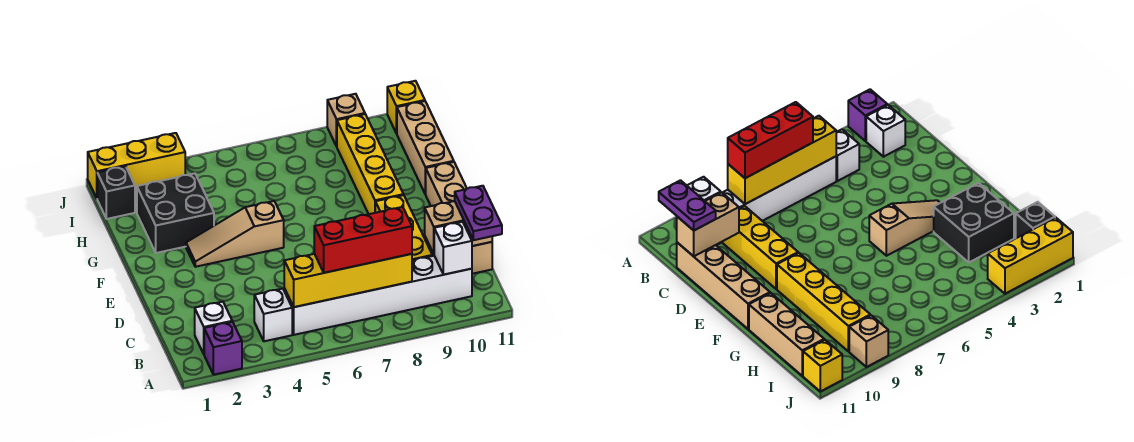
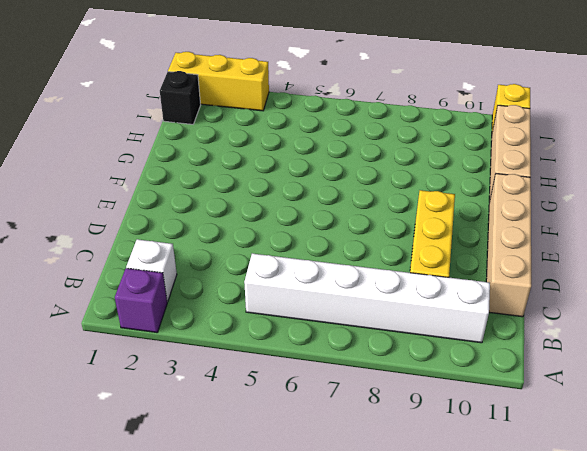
none -> white brick B4 level 1
none -> tan slope F3:F5 level 1 top 5
none -> yellow brick F9:I9 level 1

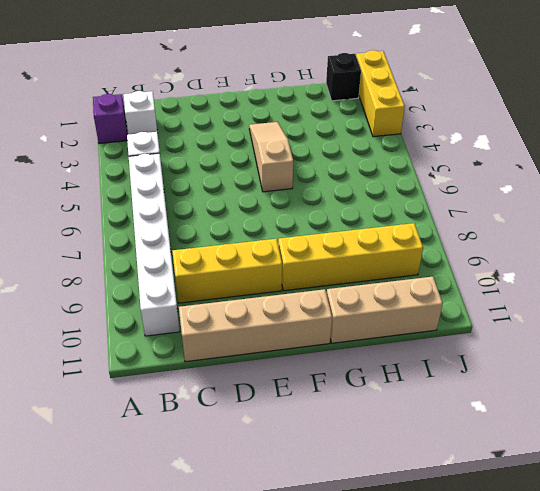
none -> black brick G2:H3 level 1
none -> tan brick J9 level 1
none -> yellow brick J11 level 1

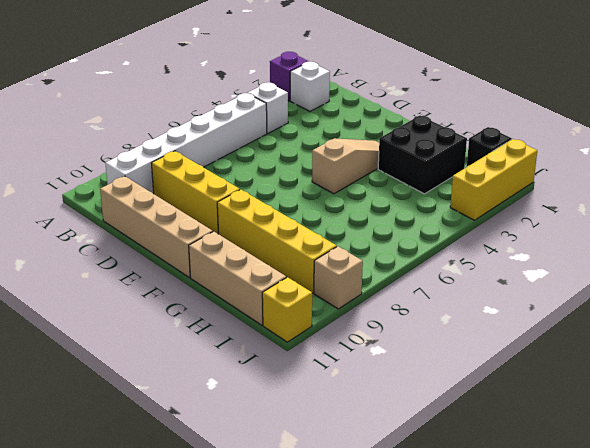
none -> yellow brick B5:B8 level 2
none -> white brick B10 level 2
none -> tan brick C10:C11 level 2

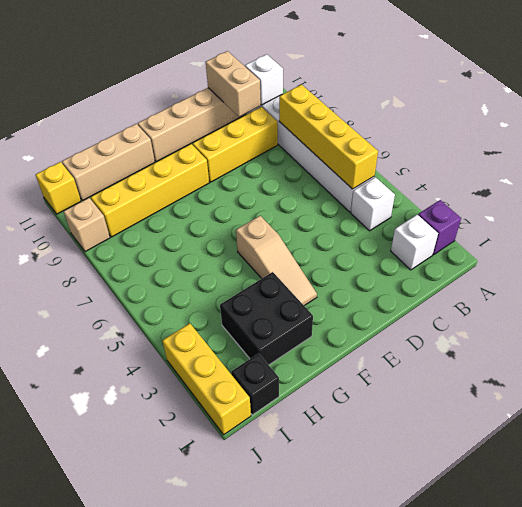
none -> red brick B6:B8 level 3
none -> purple plate B11:C11 level 3

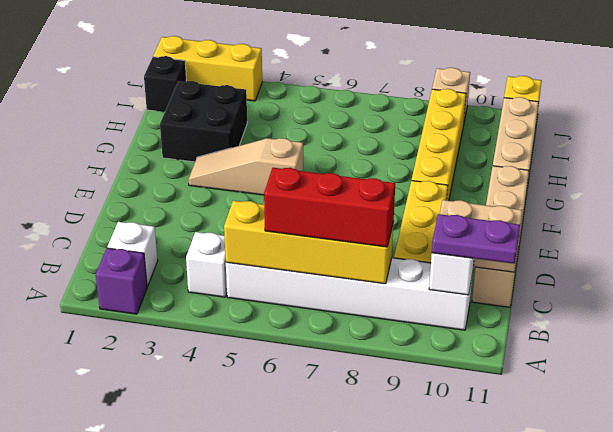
purple plate B10:B11 level 3 -> purple plate B11:C11 level 3

